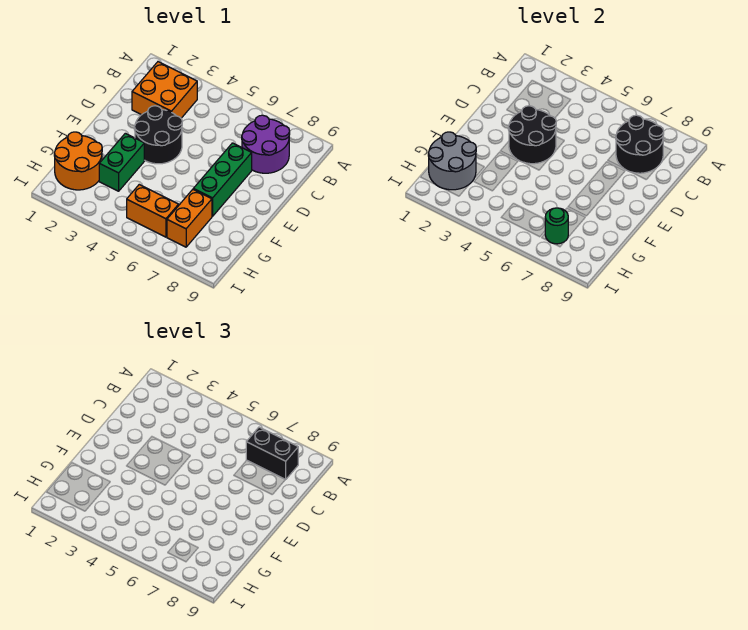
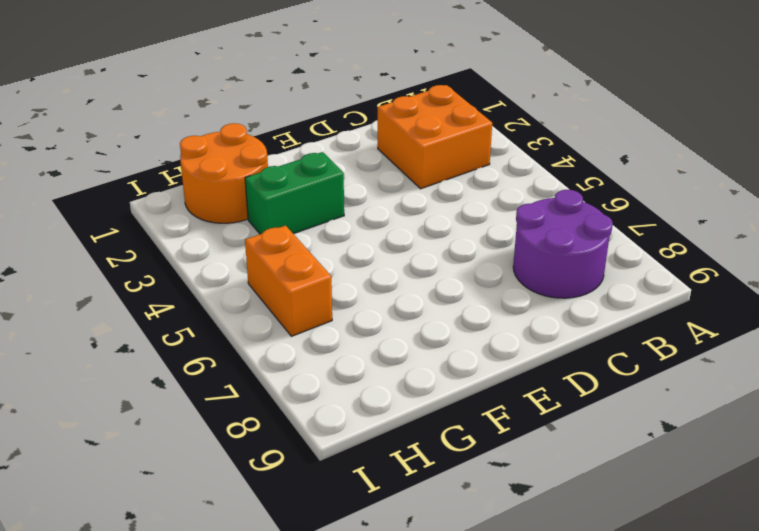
none -> black round brick D3:E4 level 1
none -> green brick D7:F7 level 1
none -> orange brick G7:H7 level 1

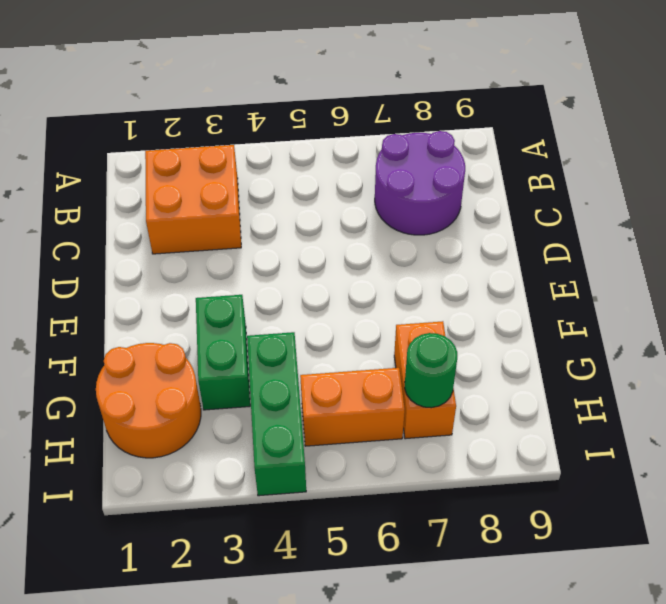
green brick G4:I4 level 1 -> green brick D7:F7 level 1
none -> black round brick D3:E4 level 1
none -> black round brick B7:C8 level 2
none -> black round brick D3:E4 level 2

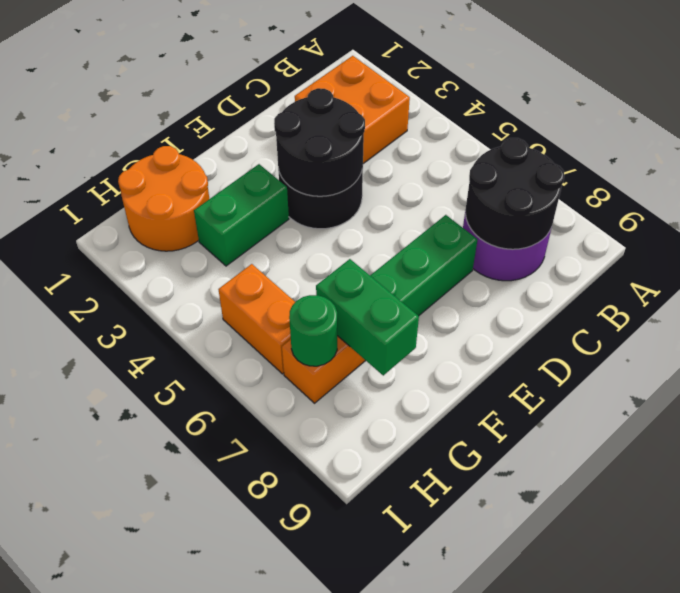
green brick G7:G8 level 2 -> none
none -> grey round brick G1:H2 level 2
none -> black brick B7:B8 level 3

